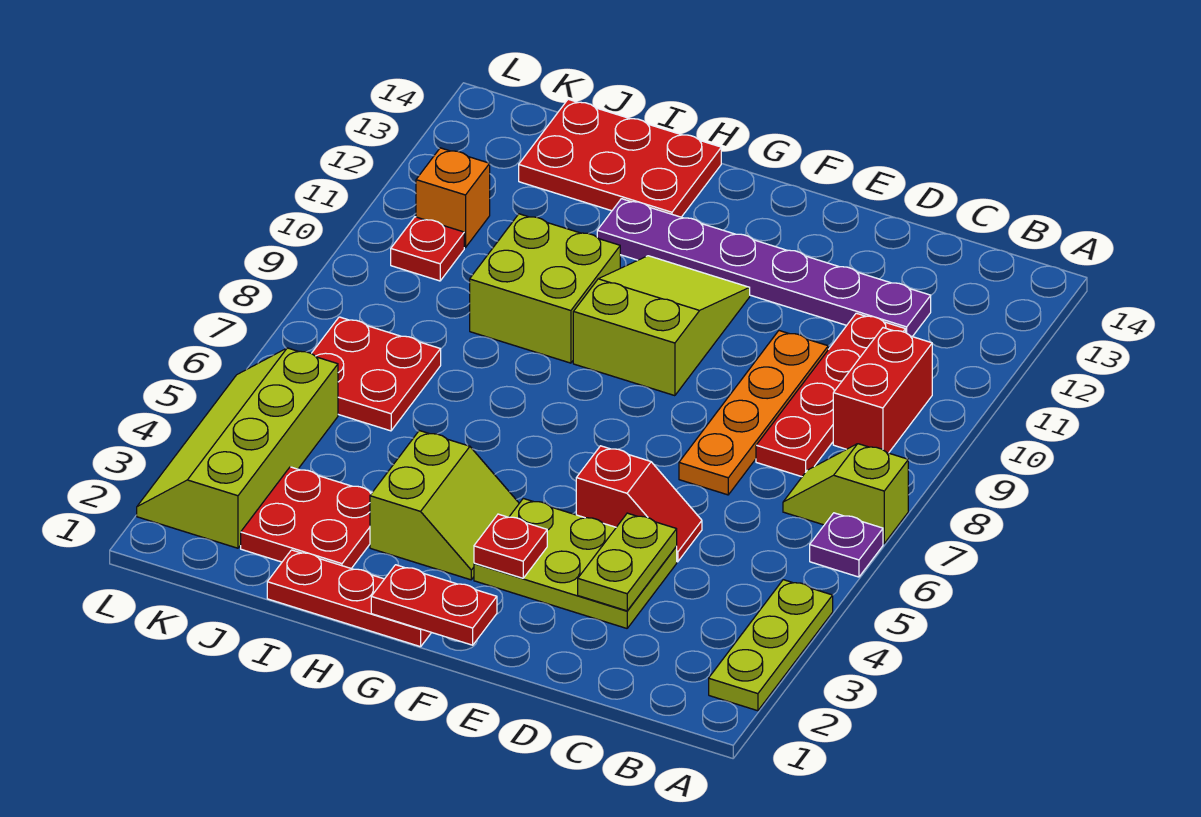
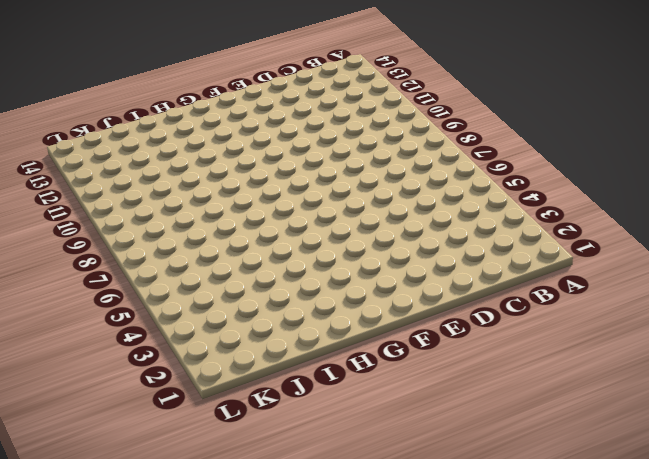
none -> lime plate A2:A4 level 1
none -> purple plate A6 level 1
none -> lime slope A7:B7 level 1 top A

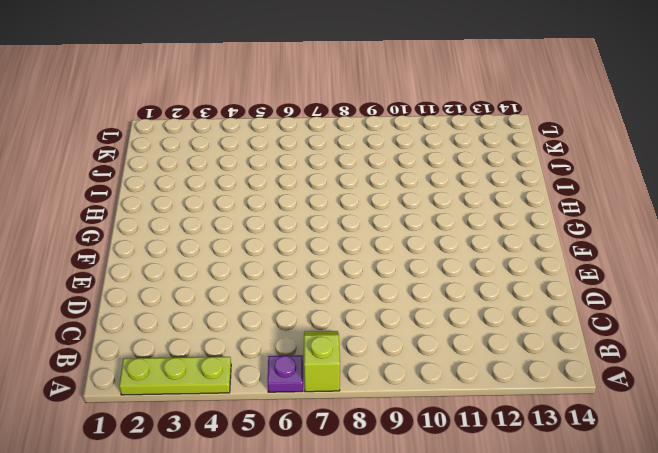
none -> red brick B9:B10 level 1
none -> red plate C8:C11 level 1
none -> purple plate C12:H12 level 1

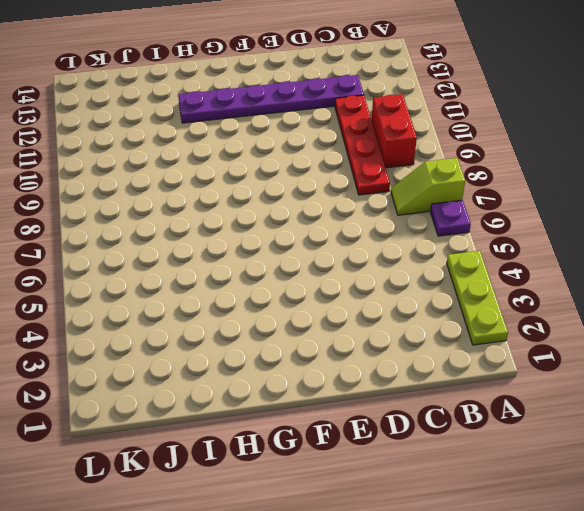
none -> lime plate D3:F4 level 1
none -> red slope D5:E5 level 1 top E
none -> orange plate D7:D10 level 1

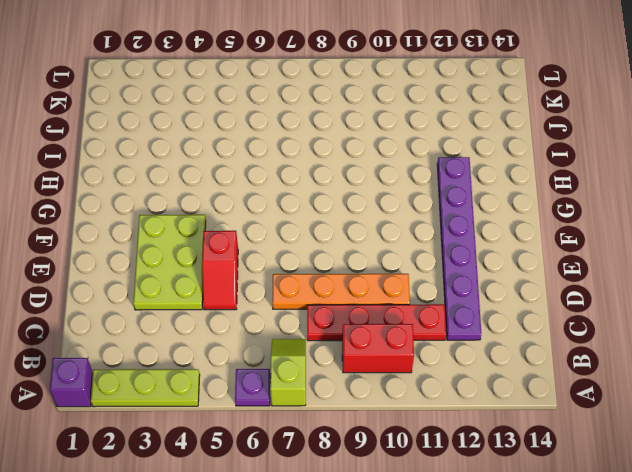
purple brick A1 level 1 -> none
none -> lime slope F9:G11 level 1 top 9
none -> red plate G1:I1 level 1
none -> lime slope G3:H4 level 1 top H

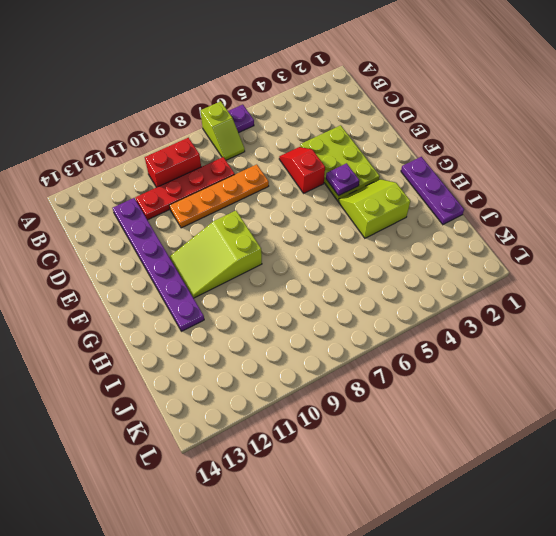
purple plate F4 level 2 -> none
purple plate G1:I1 level 1 -> red plate G1:I1 level 1
none -> lime plate A2:A4 level 1
none -> lime brick H9:I10 level 1
none -> red plate H13:J14 level 1

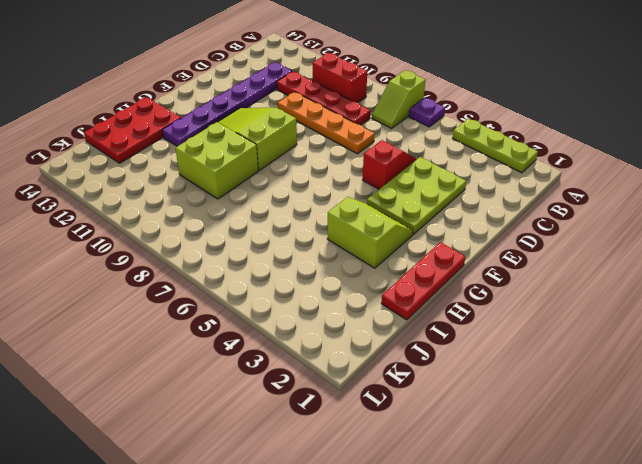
none -> red plate I2:J3 level 1
none -> red plate J6:K7 level 1
none -> lime slope K2:L5 level 1 top K

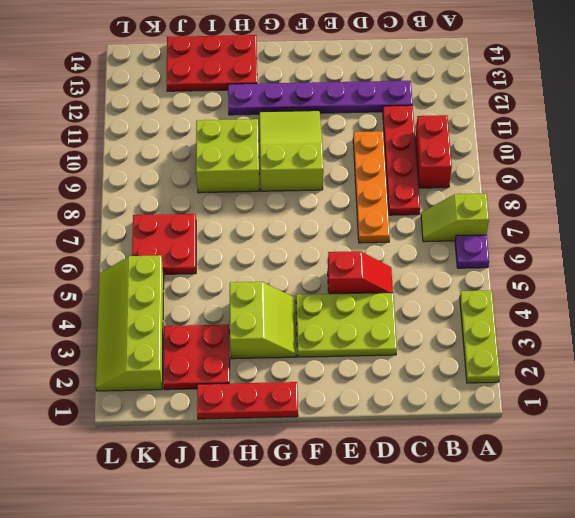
none -> red plate K10 level 1
none -> orange brick K11 level 1
none -> lime plate D3:D4 level 2

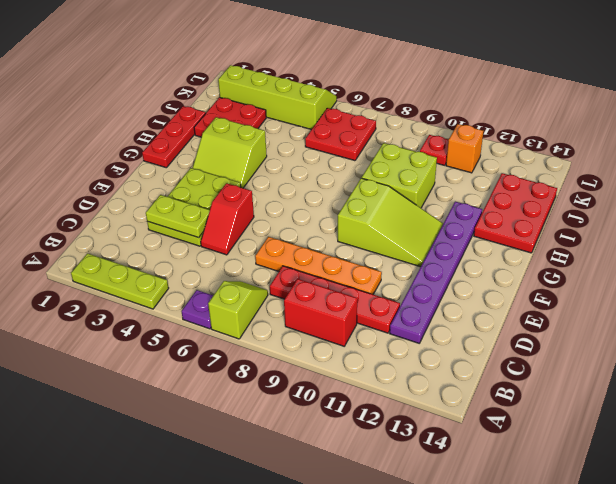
none -> red plate F1:G1 level 2
none -> red plate F3 level 2

